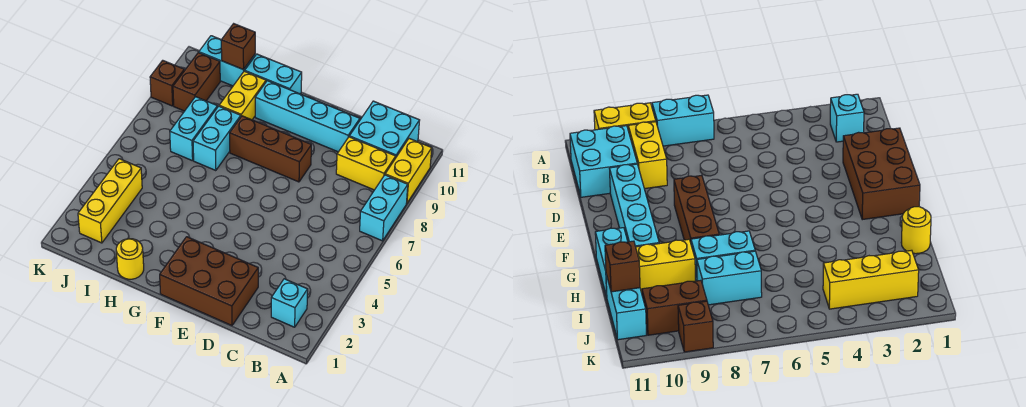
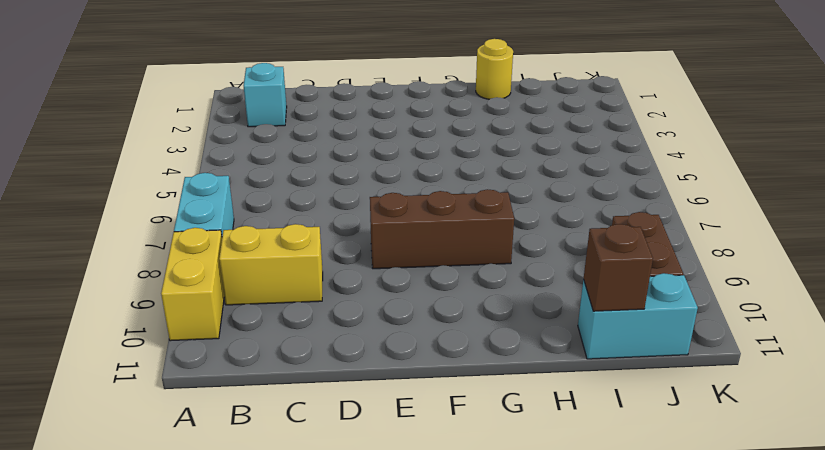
none -> cyan brick B10:C11 level 1
none -> brown brick D1:F2 level 1
none -> cyan brick D10:G10 level 1

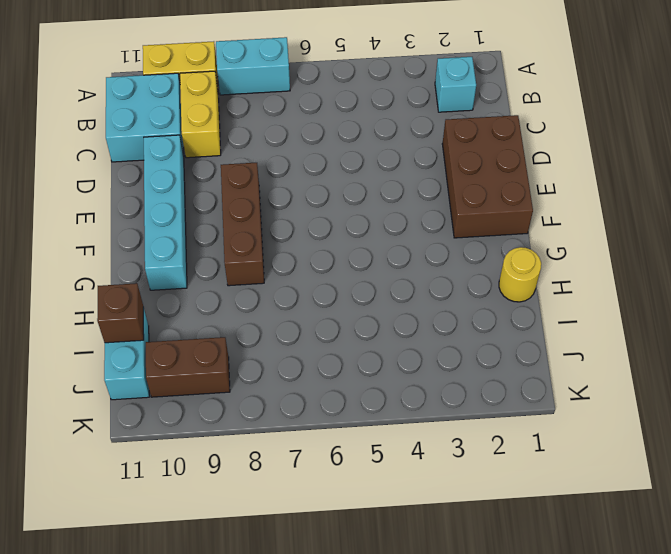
none -> cyan brick G11:H11 level 1
none -> cyan brick H7:H8 level 1
none -> yellow brick H9:H10 level 1

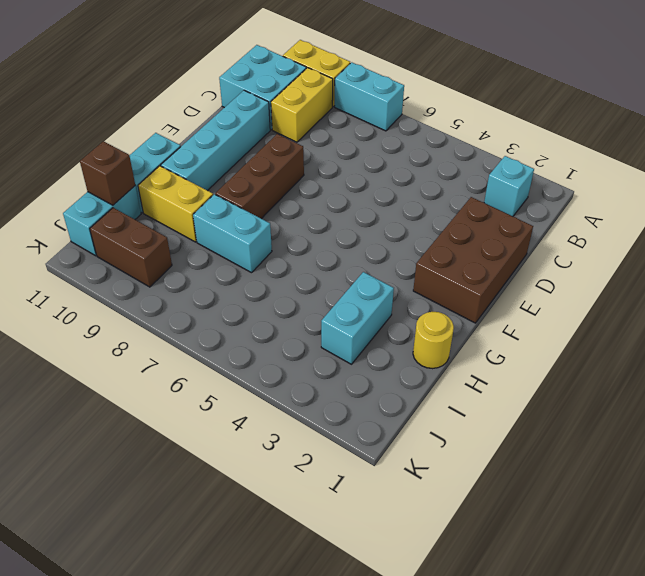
cyan brick H3:I3 level 1 -> cyan brick I7:I8 level 1
none -> yellow brick J2:J4 level 1
none -> brown brick K9 level 1

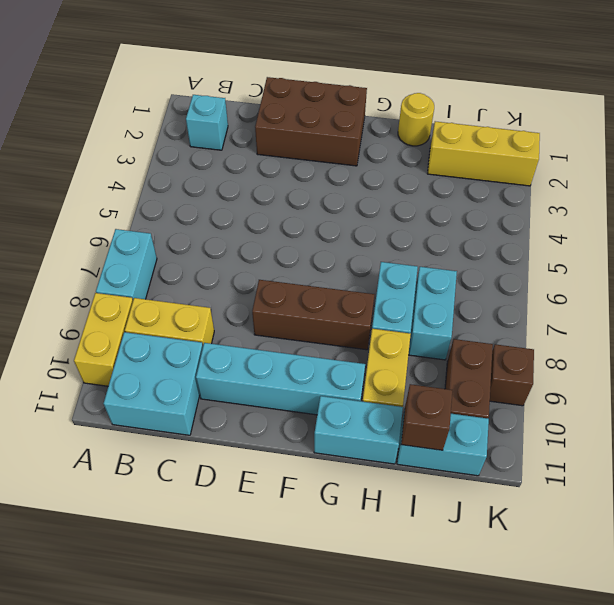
yellow brick I2:K2 level 1 -> yellow brick J2:J4 level 1

